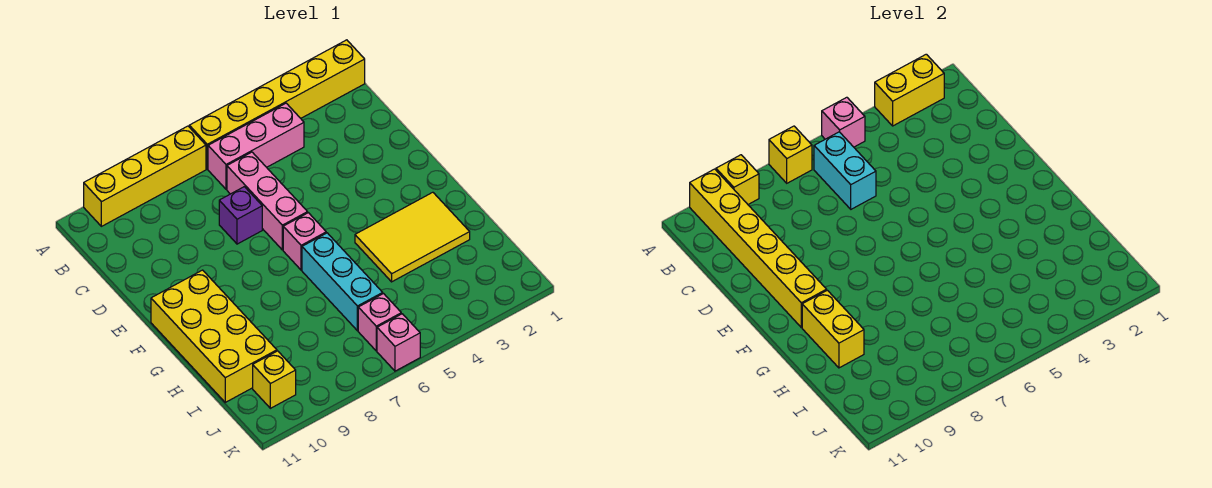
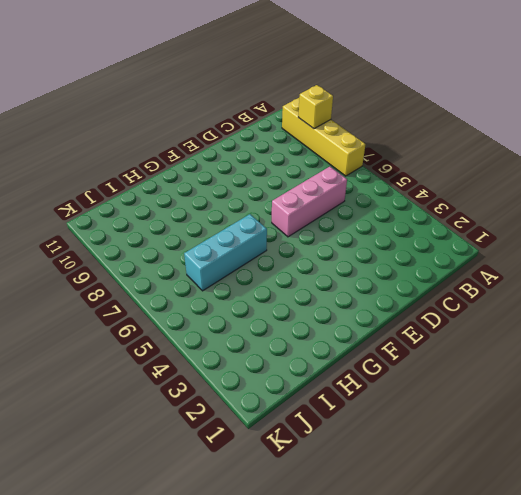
none -> yellow brick A1:A6 level 1
none -> pink brick B4:B6 level 1
none -> purple brick D7 level 1

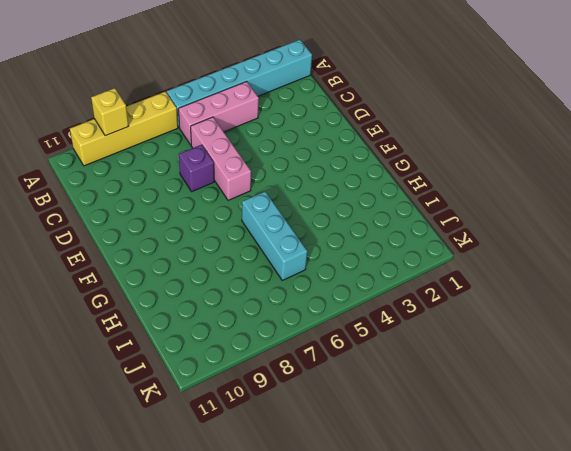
cyan brick A1:A6 level 1 -> yellow brick A1:A6 level 1
none -> pink brick F6 level 1
none -> yellow brick F10:I11 level 1
none -> yellow tile G2:H4 level 1

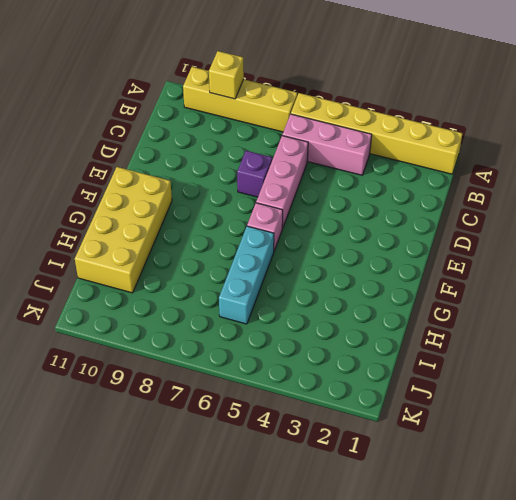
none -> yellow tile G2:H4 level 1
none -> pink brick J6 level 1
none -> yellow brick J10 level 1

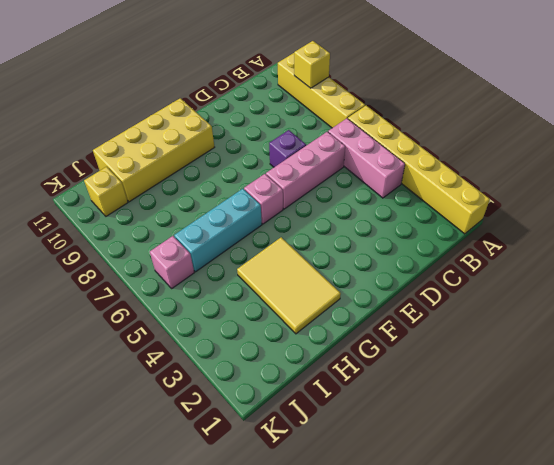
none -> pink brick K6 level 1
none -> yellow brick A2:A3 level 2
none -> pink brick A5 level 2

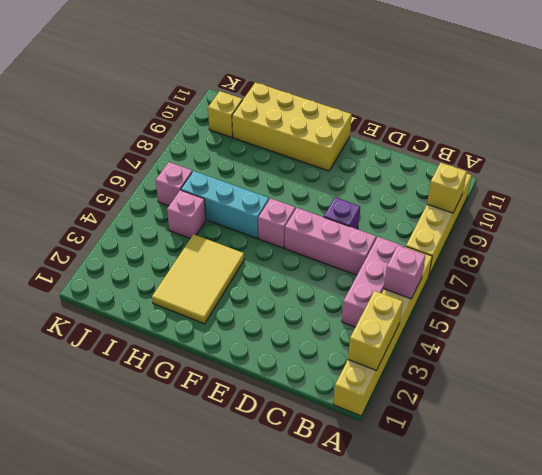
pink brick I5 level 1 -> pink brick K6 level 1
none -> yellow brick A7 level 2
none -> yellow brick A10:F10 level 2
none -> cyan brick B6:C6 level 2

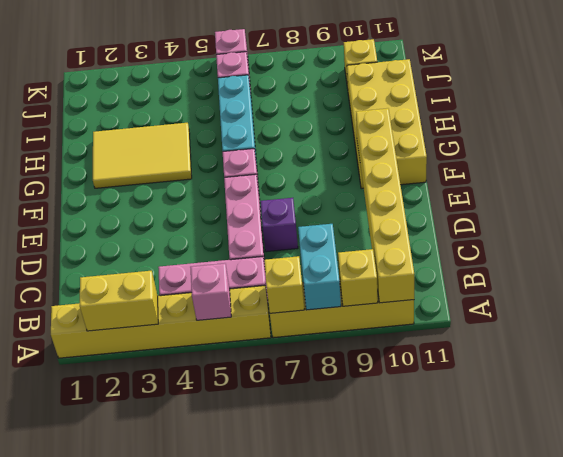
cyan brick A8:B8 level 2 -> cyan brick B6:C6 level 2
none -> yellow brick G10:H10 level 2

